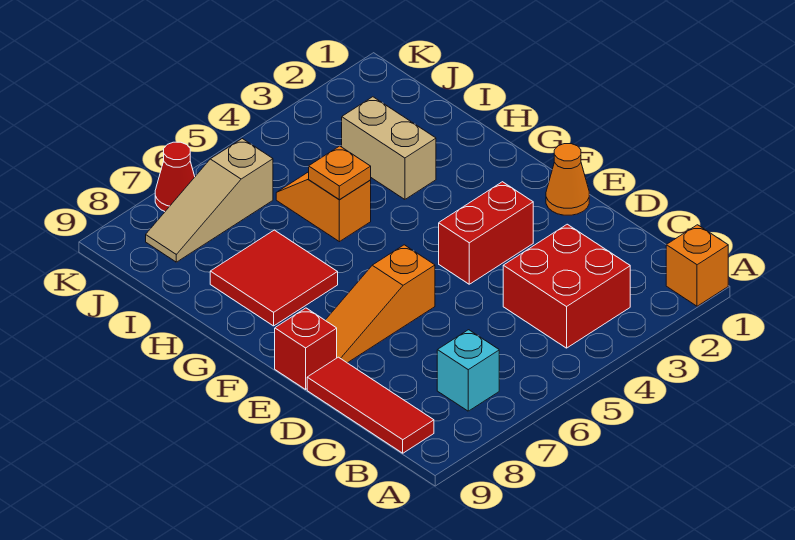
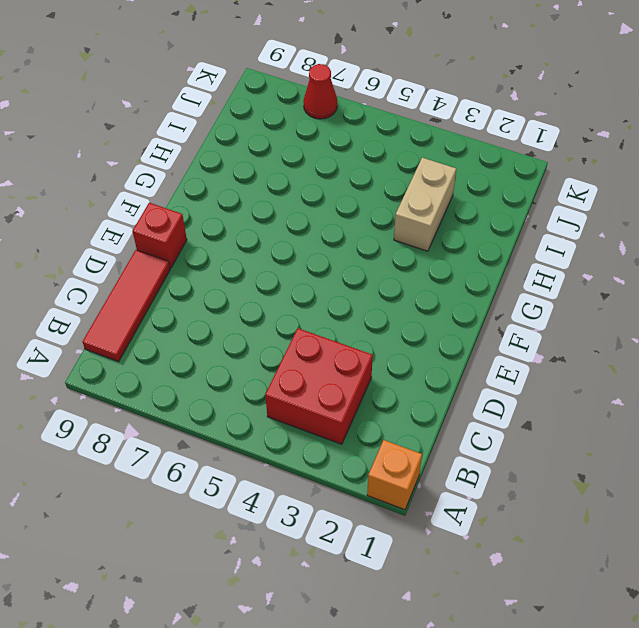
none -> cyan brick B7 level 1
none -> orange cone E1 level 1
none -> red brick E3:E4 level 1

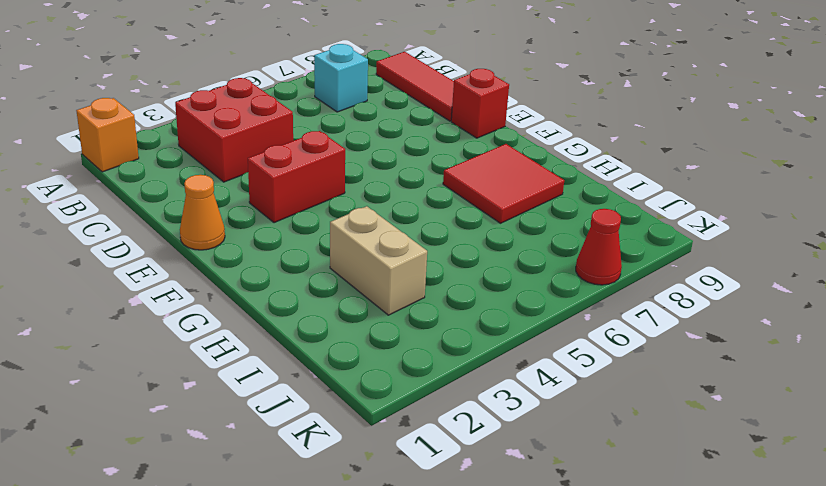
none -> orange slope E6:E8 level 1 top 6
none -> orange slope H5:I5 level 1 top H
none -> tan slope J6:J8 level 1 top 6

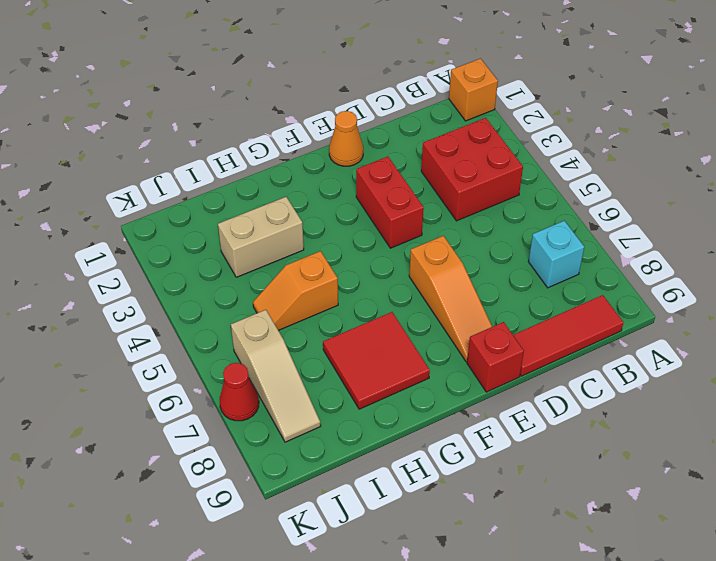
none -> orange plate H5 level 2

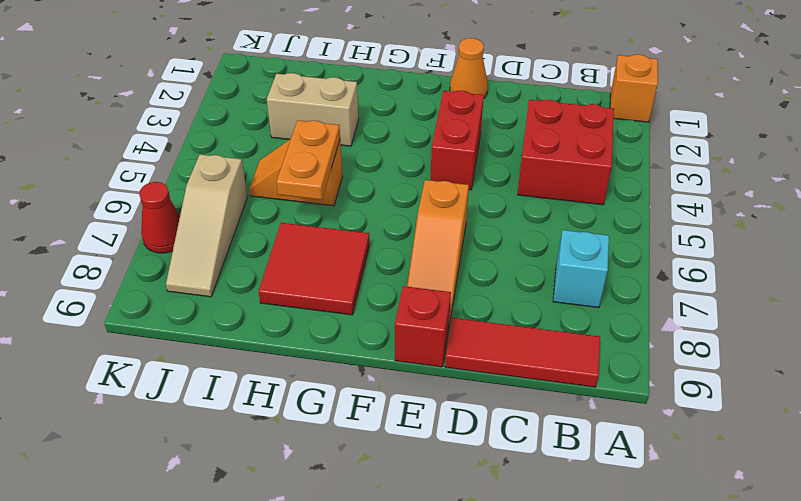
orange plate H5:H6 level 2 -> orange plate H5 level 2

